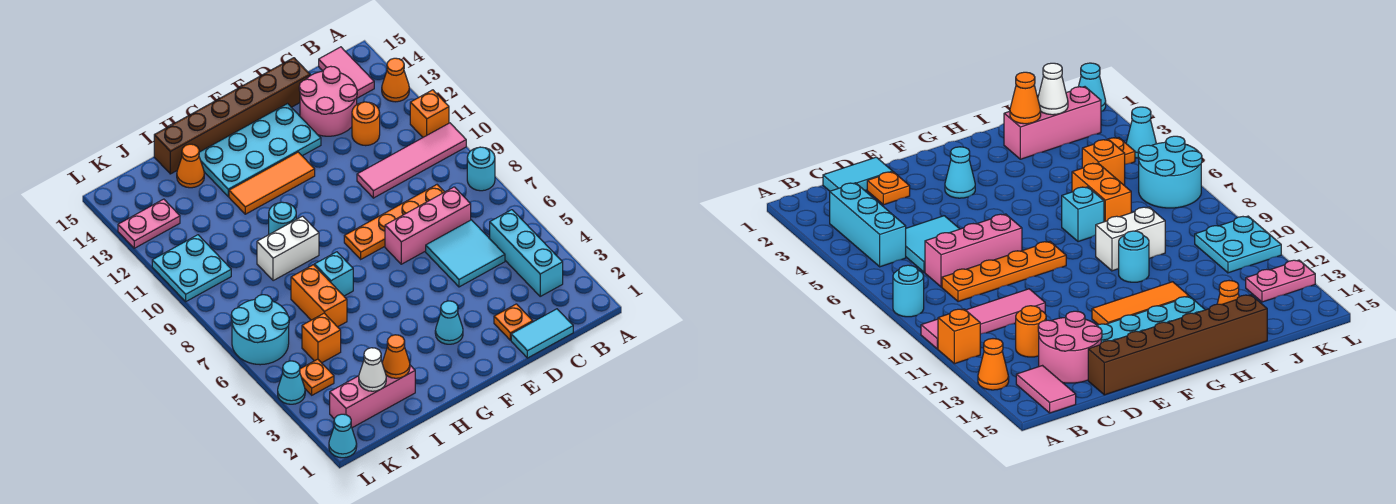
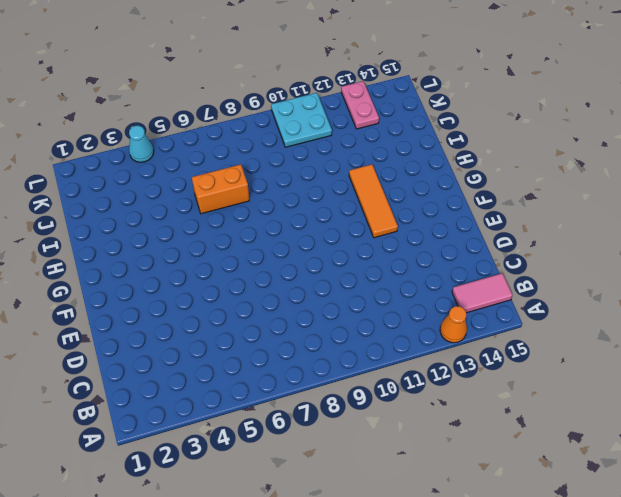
none -> cyan round brick A8 level 1
none -> pink tile A10:D10 level 1
none -> orange brick A11 level 1
none -> cyan brick B3:B5 level 1

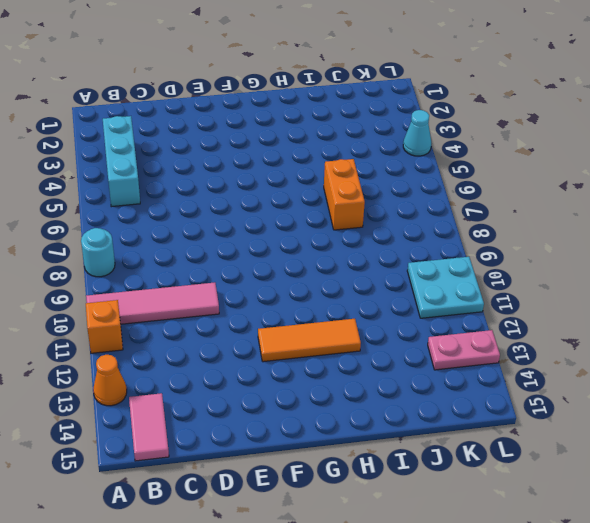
none -> cyan tile C1:D1 level 1
none -> cyan tile C5:D6 level 1
none -> pink brick C7:E7 level 1
none -> orange plate C8:F8 level 1

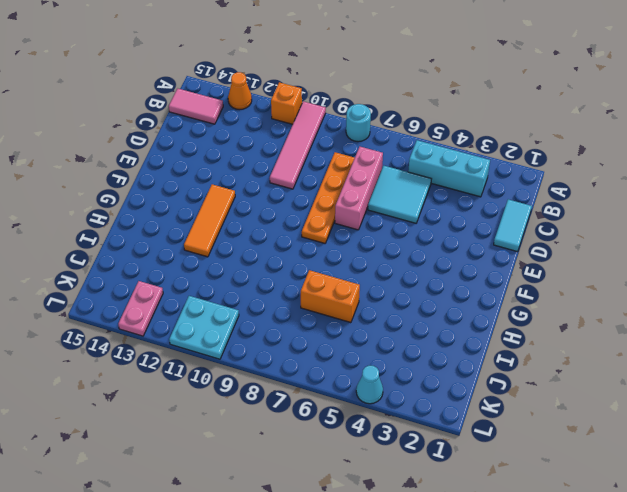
none -> orange round brick C12 level 1
none -> pink round brick C13:D14 level 1
none -> orange plate D2 level 1
none -> brown brick D15:I15 level 1

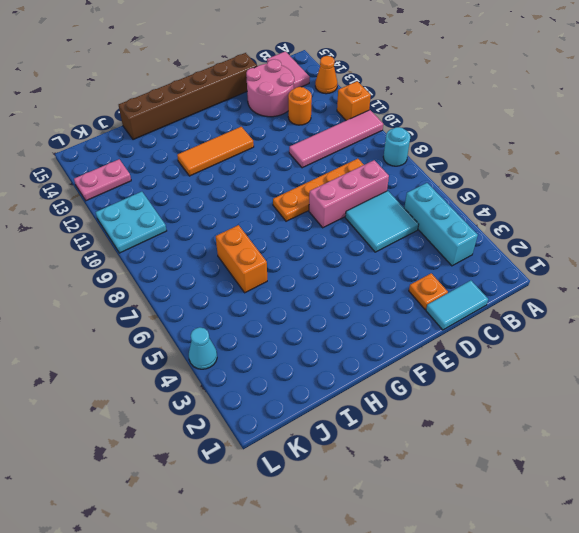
none -> cyan plate E13:H14 level 1
none -> cyan cone F3 level 1
none -> cyan brick H7 level 1
none -> white brick H9:I9 level 1

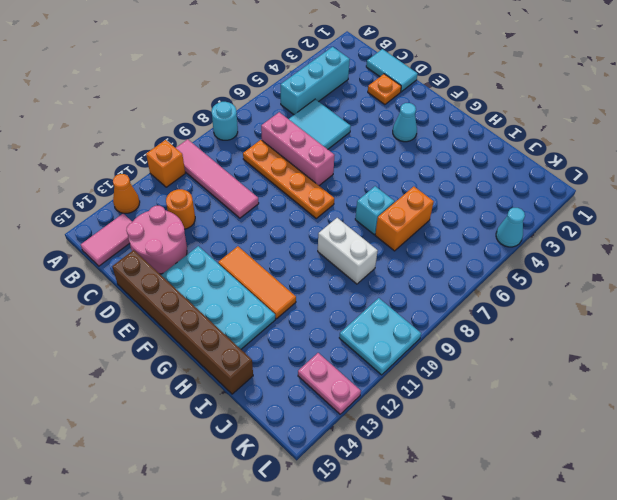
none -> cyan round brick H10 level 1
none -> pink brick I2:K2 level 1
none -> orange cone I14 level 1
none -> orange brick J5 level 1

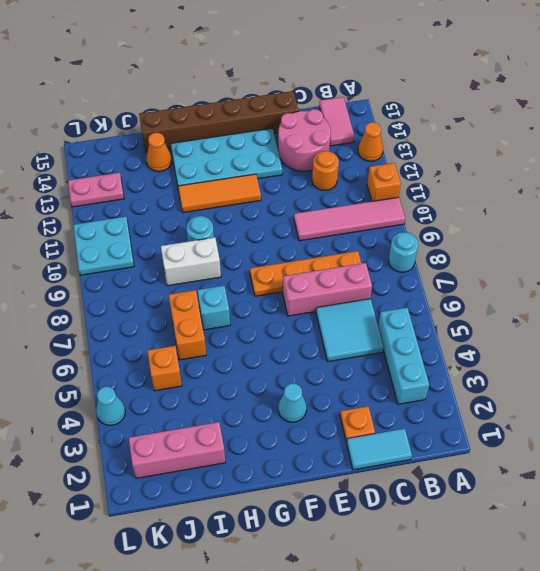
none -> orange plate K4 level 1
none -> cyan round brick K6:L7 level 1
none -> cyan cone L1 level 1
none -> orange cone I2 level 2

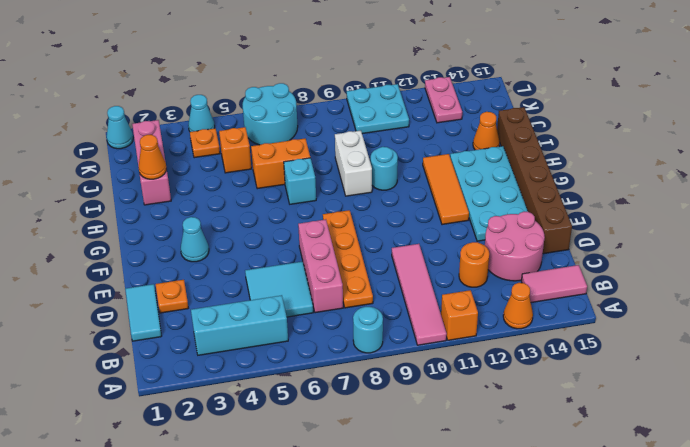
none -> white cone J2 level 2

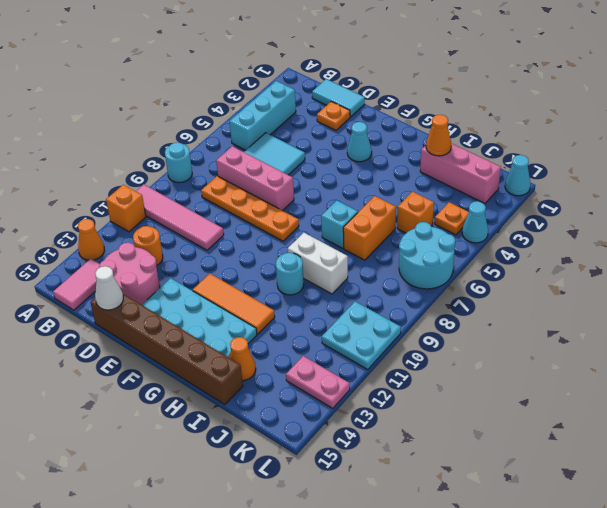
white cone D15 level 2 -> white cone J2 level 2

